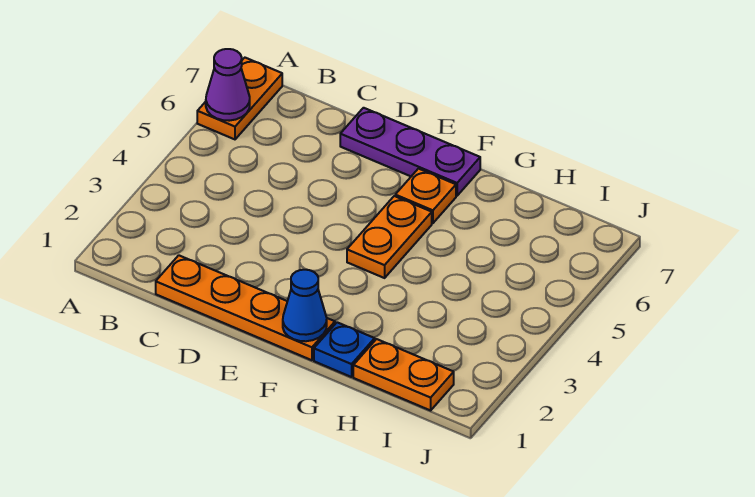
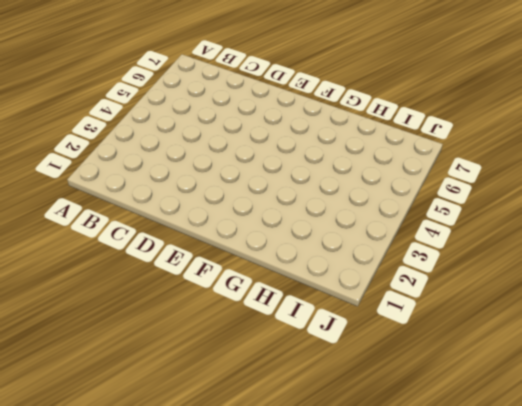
none -> orange plate A6:A7 level 1
none -> orange plate C1:F1 level 1

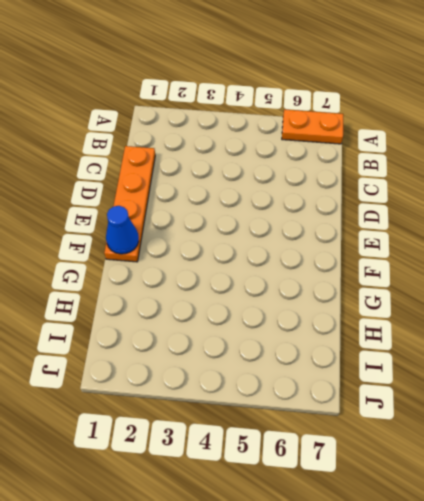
none -> purple plate D7:F7 level 1
none -> orange plate F4:F5 level 1

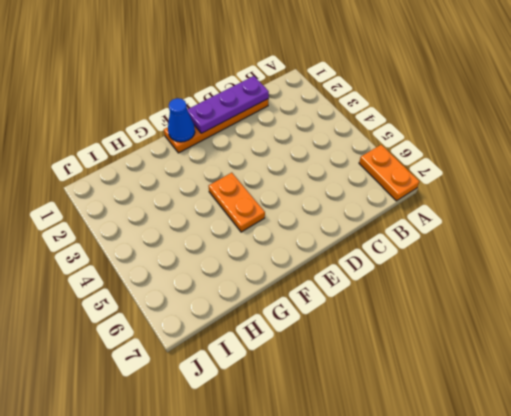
purple plate C1:E1 level 2 -> purple plate D7:F7 level 1
none -> orange plate F6 level 1
none -> blue plate G1 level 1

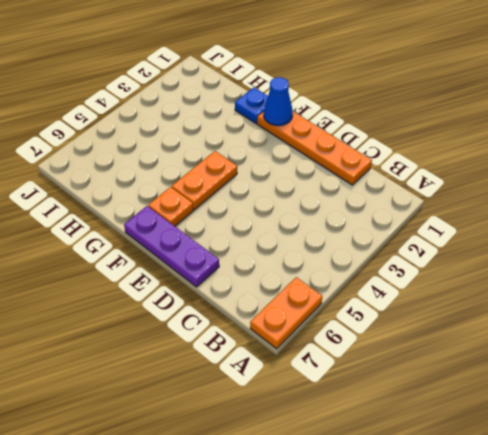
none -> orange plate H1:I1 level 1
none -> purple cone A6 level 2

